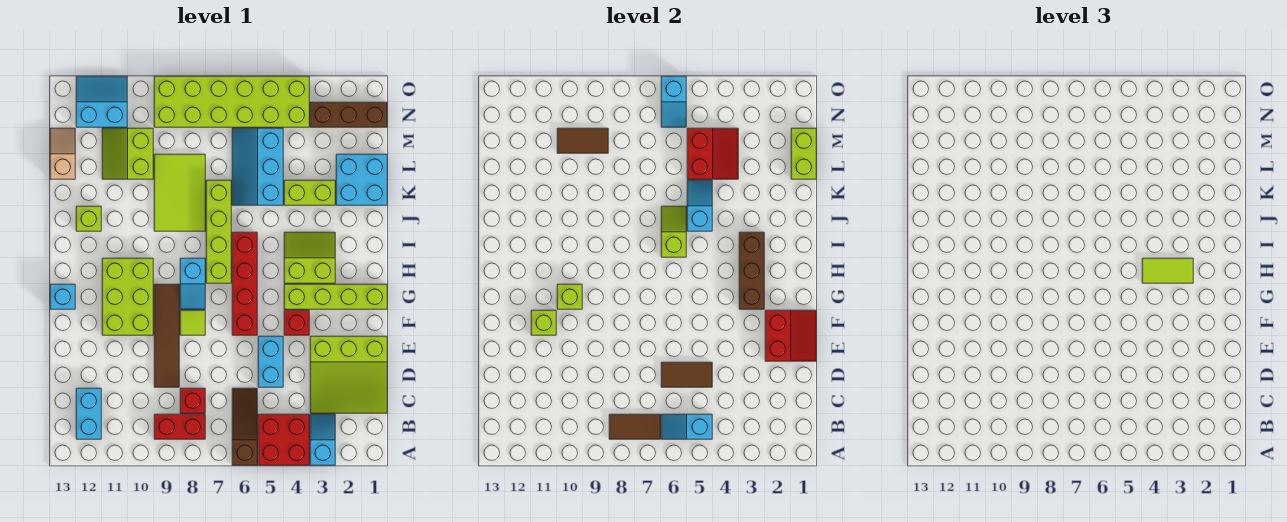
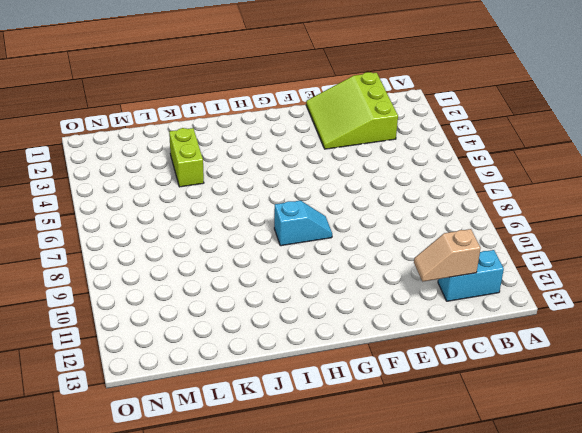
lime slope C1:E3 level 1 top C -> lime slope C1:E3 level 1 top E
tan slope C12:D12 level 2 top C -> tan slope L13:M13 level 1 top L
none -> cyan slope A3:B3 level 1 top A
none -> red brick A4:B5 level 1
none -> brown slope A6:C6 level 1 top A
none -> red brick B8:B9 level 1

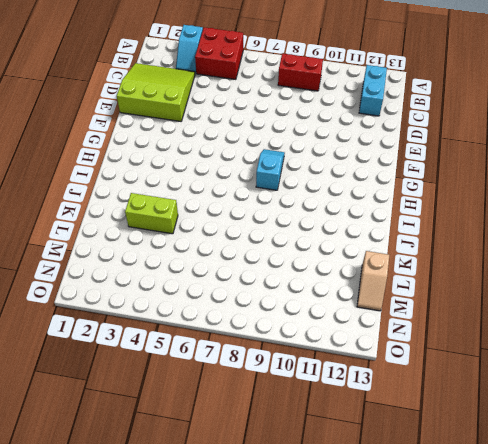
none -> brown slope A6:C6 level 1 top A
none -> red brick C8 level 1
none -> cyan brick D5:E5 level 1
none -> brown tile D9:G9 level 1

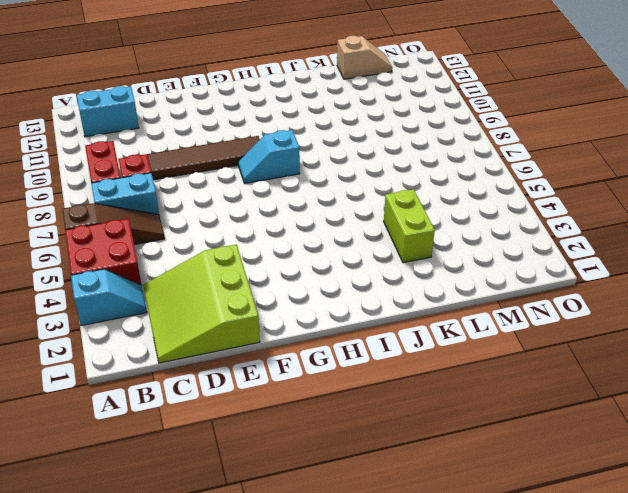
cyan brick B7:C7 level 1 -> cyan brick D5:E5 level 1
none -> red brick F4 level 1
none -> red brick F6:I6 level 1
none -> lime tile F8 level 1
none -> lime brick F10:H11 level 1

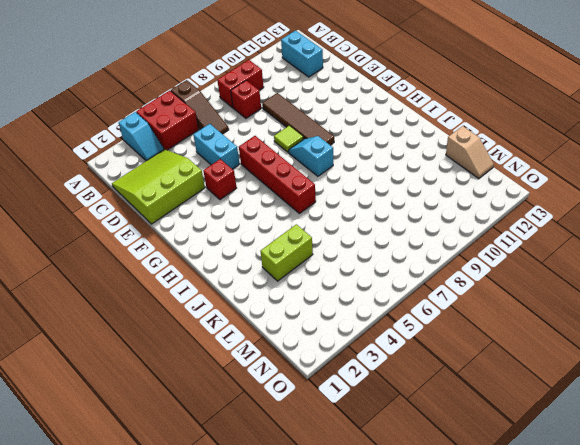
none -> lime brick F10:H11 level 1
none -> lime brick G1:G4 level 1
none -> cyan brick G13 level 1
none -> lime slope H3:I4 level 1 top H

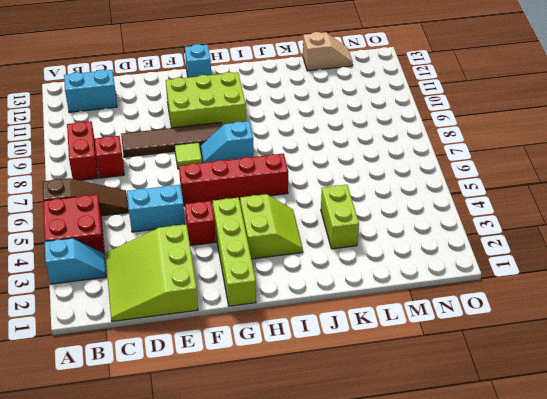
none -> lime brick H7:K7 level 1
none -> lime tile J8:L9 level 1
none -> lime brick J12 level 1
none -> cyan brick K1:L2 level 1

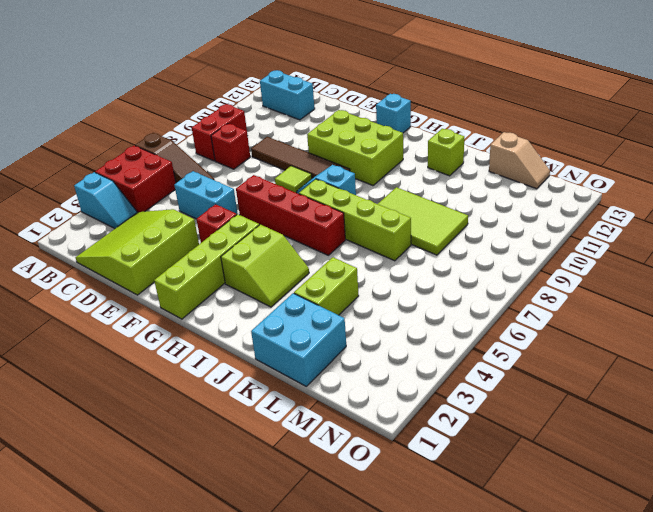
none -> cyan slope K5:M6 level 1 top 5
none -> lime slope L10:M11 level 1 top 10
none -> brown brick N1:N3 level 1
none -> lime brick N4:O9 level 1

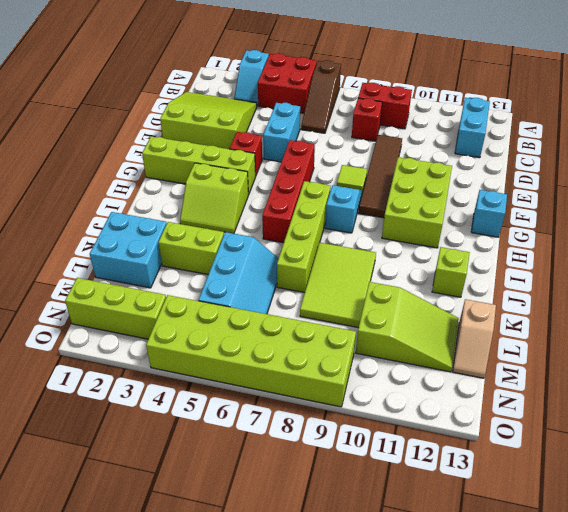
lime slope L10:M12 level 1 top 10 -> lime slope L10:M11 level 1 top 10
lime brick N1:N3 level 1 -> brown brick N1:N3 level 1
none -> cyan slope N11:O12 level 1 top N
none -> cyan slope B5:B6 level 2 top 5
none -> brown tile B7:B8 level 2
none -> brown tile D5:D6 level 2

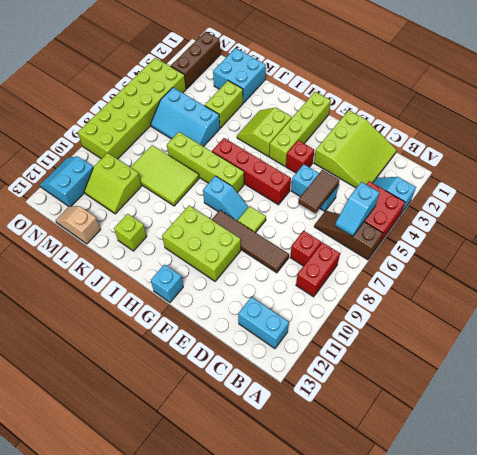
none -> brown tile B7:B8 level 2
none -> red slope E1:F2 level 2 top 2
none -> lime brick F11 level 2
none -> brown brick G3:I3 level 2

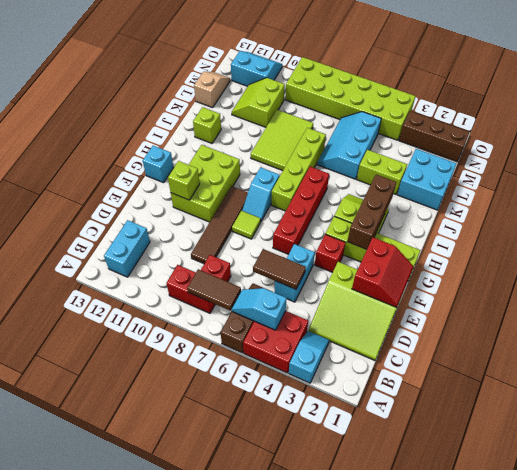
none -> lime brick G10 level 2
none -> lime slope I6:J6 level 2 top I
none -> cyan slope J5:K5 level 2 top J
none -> lime brick L1:M1 level 2

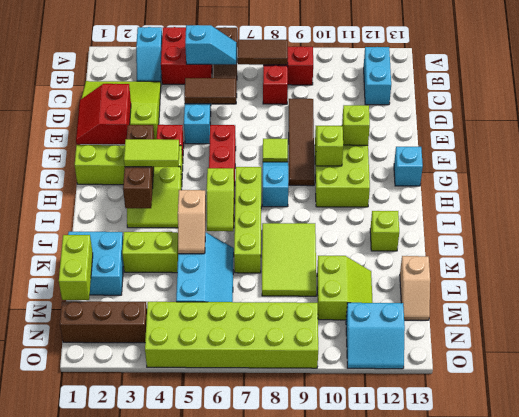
tan slope J5:K5 level 2 top J -> cyan slope J5:K5 level 2 top J
none -> red slope L4:M5 level 2 top 5
none -> brown tile M9:M10 level 2
none -> cyan slope N6:O6 level 2 top O

